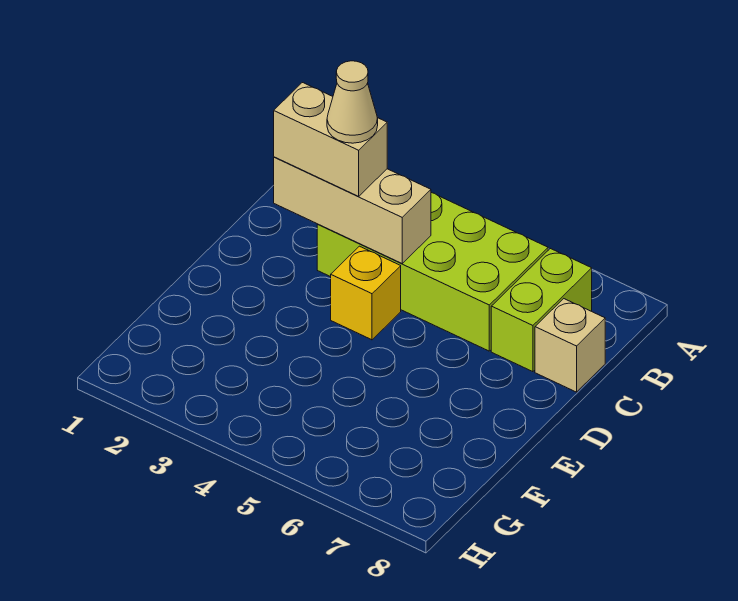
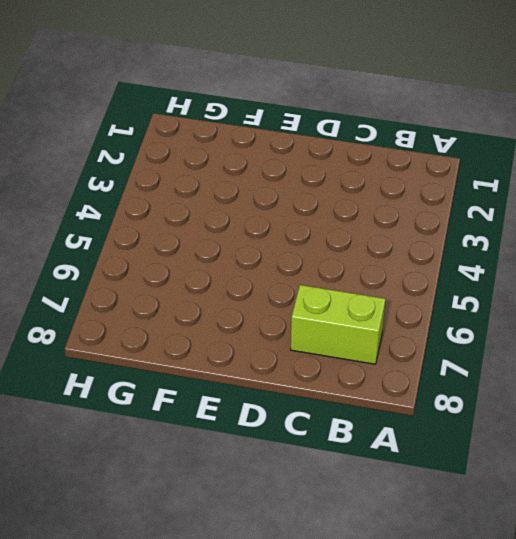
none -> lime brick B3:C6 level 1
none -> tan brick C8 level 1

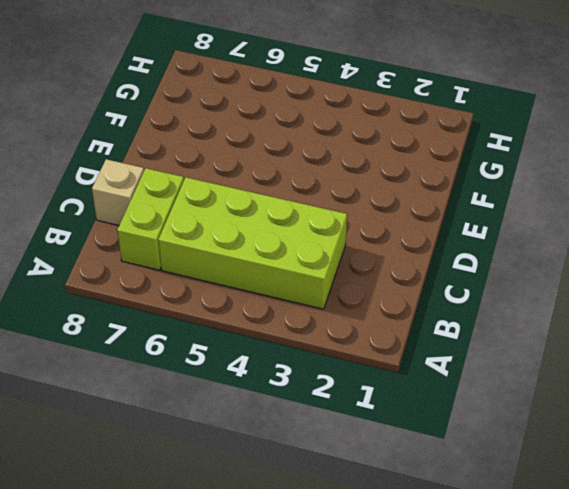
none -> yellow brick D4 level 1
none -> tan brick C2:C4 level 2

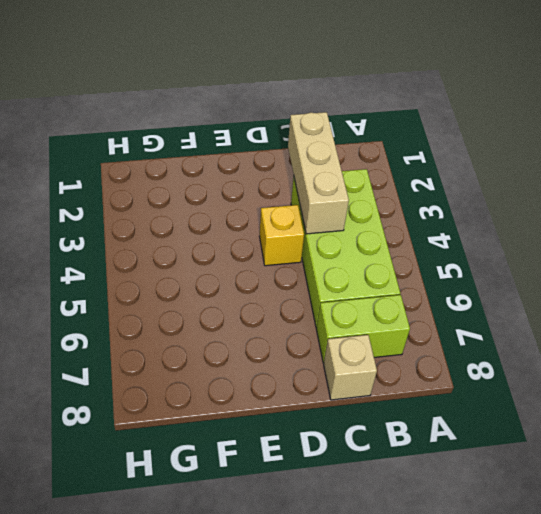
none -> tan brick C2:C3 level 3
none -> tan cone C3 level 4

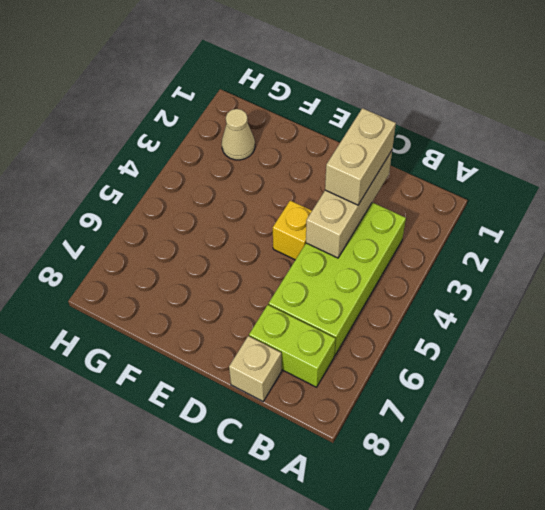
tan cone G2 level 1 -> tan cone C3 level 4

